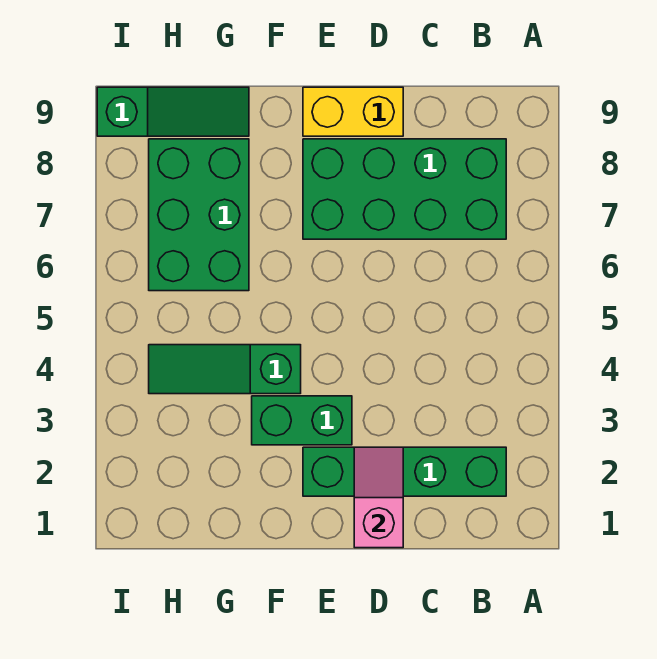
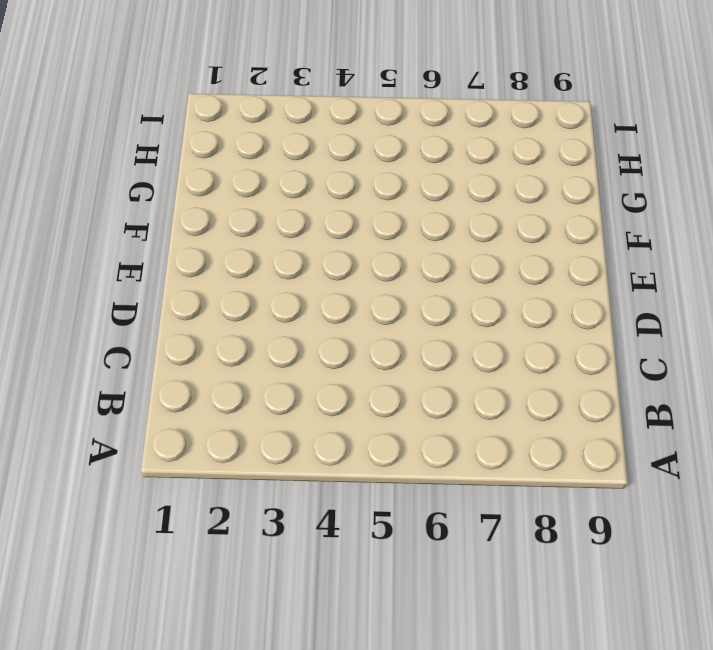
none -> green brick B2:E2 level 1
none -> green brick B7:E8 level 1

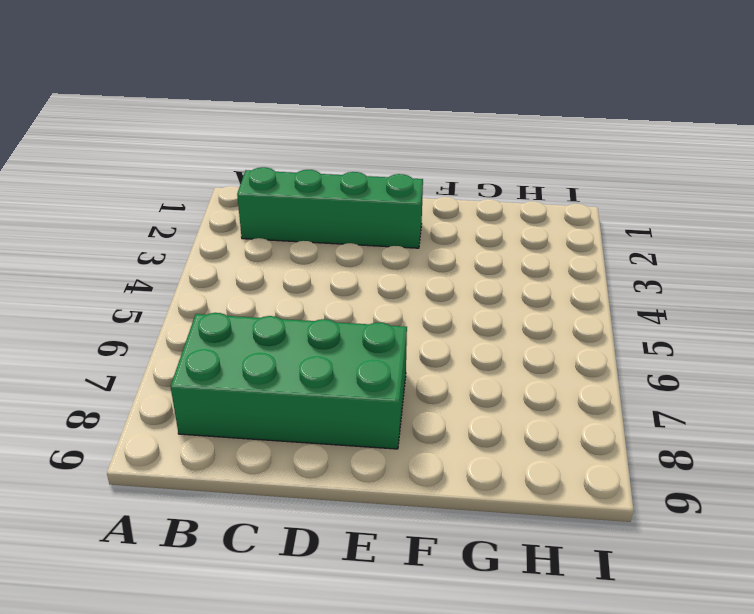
none -> yellow brick D9:E9 level 1
none -> green brick E3:F3 level 1

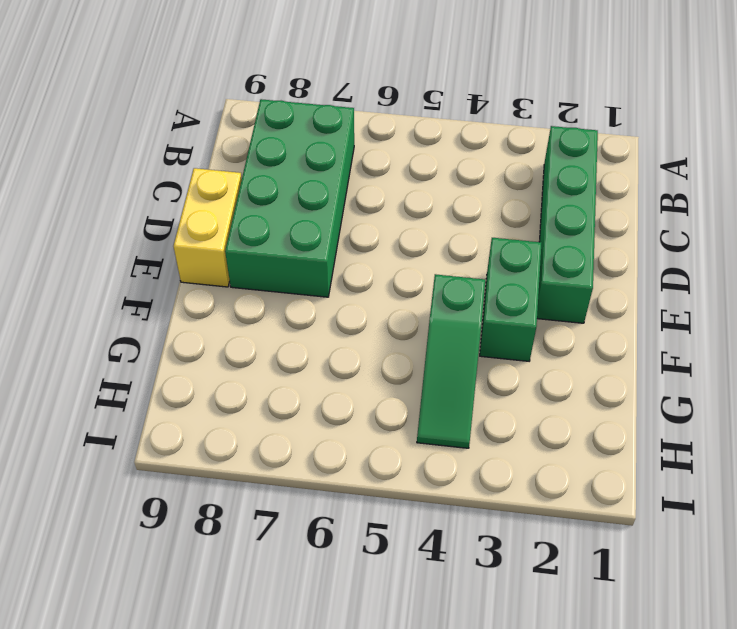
none -> green brick G6:H8 level 1
none -> green slope G9:I9 level 1 top I

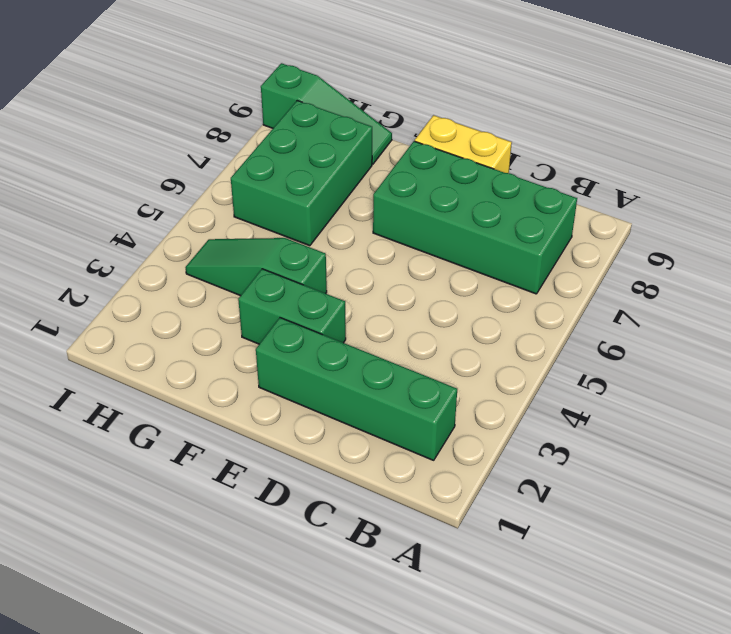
none -> pink slope D1:D2 level 2 top 1

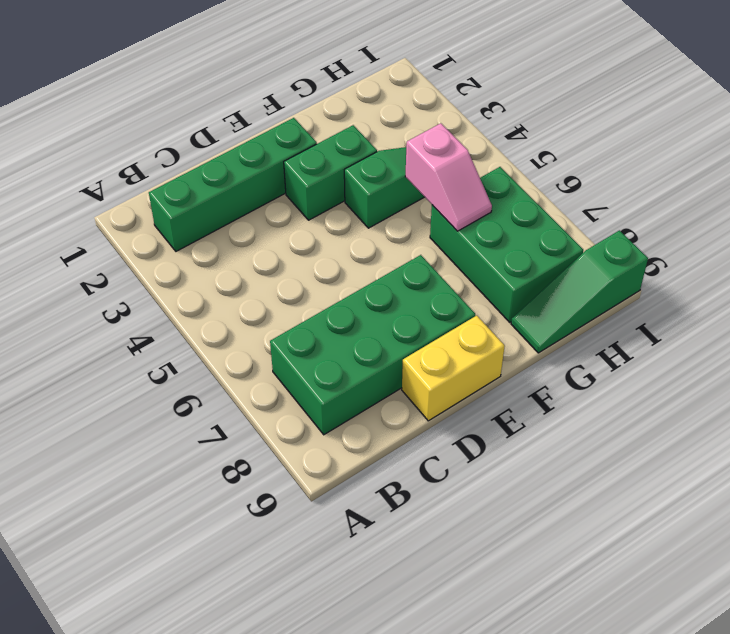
pink slope G5:G6 level 2 top 5 -> pink slope D1:D2 level 2 top 1

